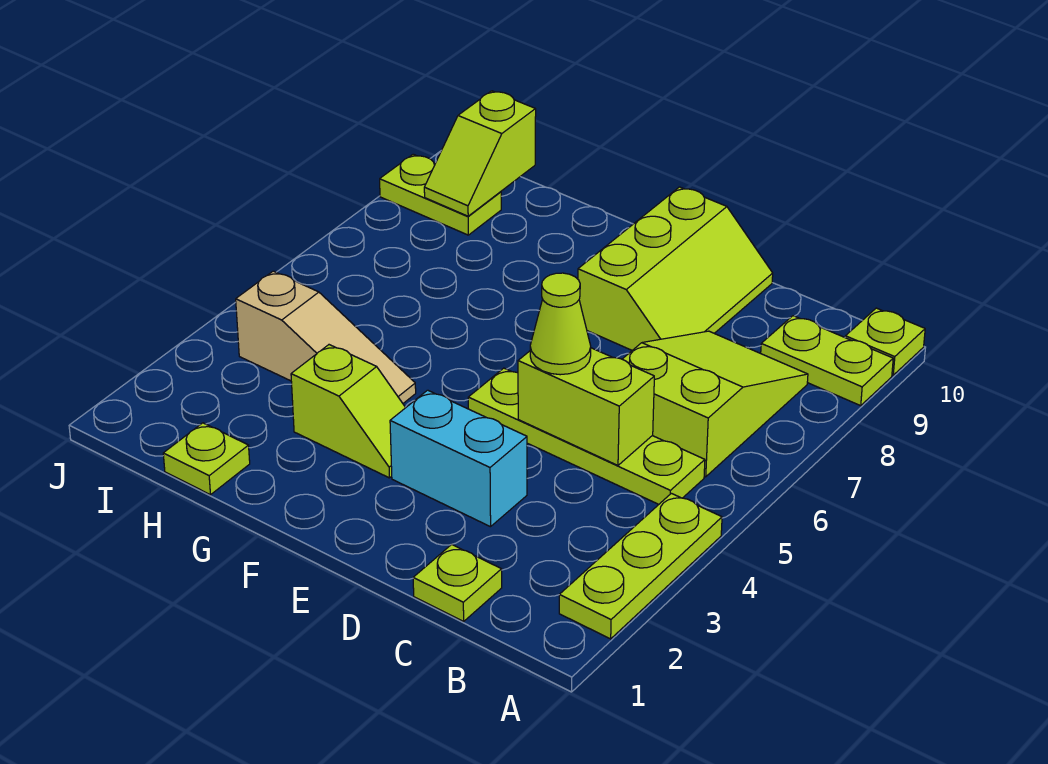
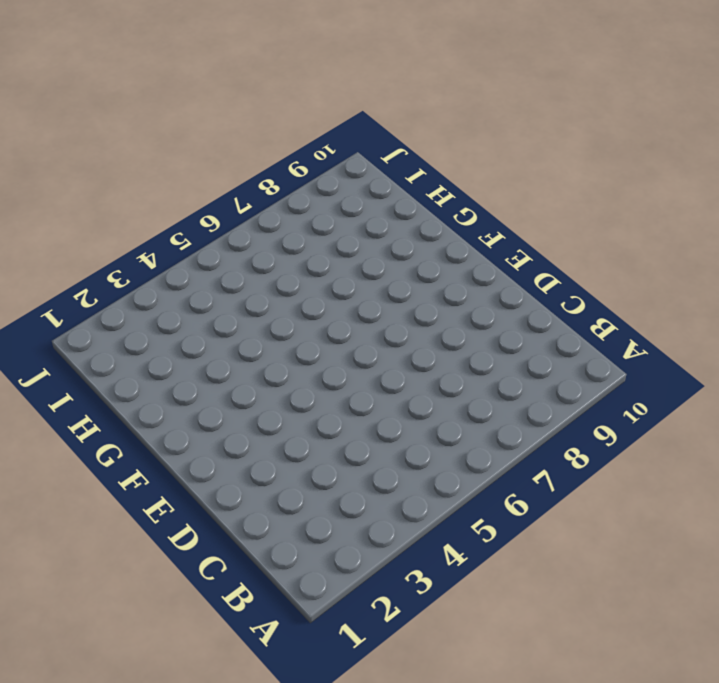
none -> lime plate A2:A4 level 1
none -> lime plate A9:B9 level 1
none -> lime plate A10 level 1

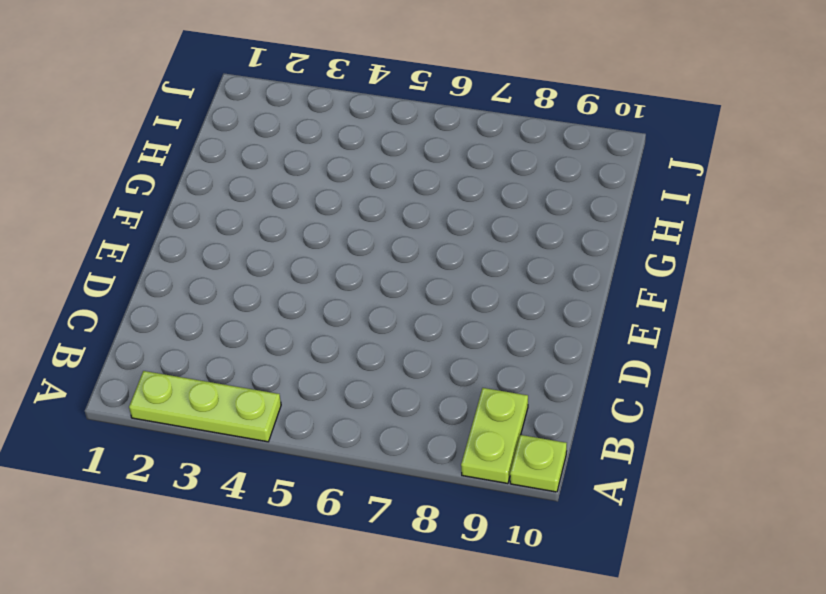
none -> lime plate B5:E5 level 1
none -> lime slope B6:C8 level 1 top 6
none -> lime plate C1 level 1

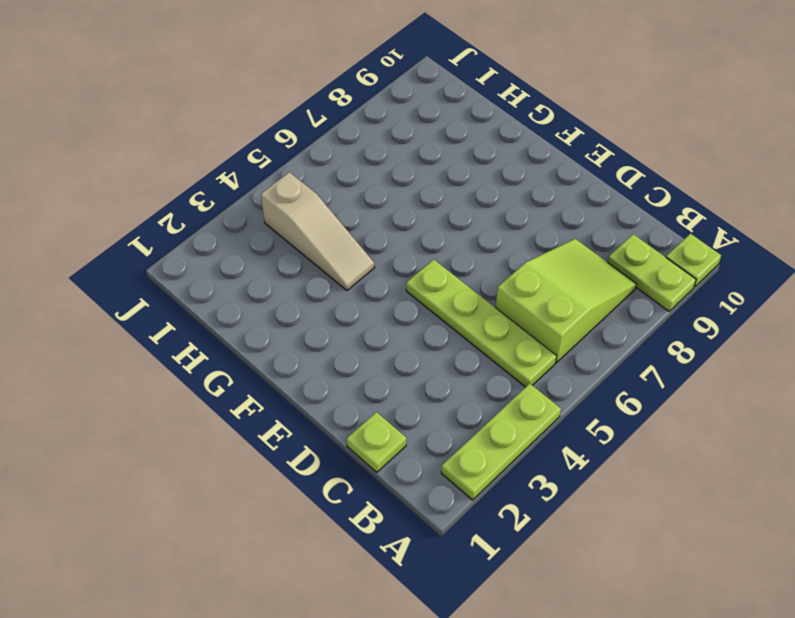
none -> cyan brick D3:E3 level 1
none -> lime slope D8:E10 level 1 top E
none -> lime slope F3:G3 level 1 top G

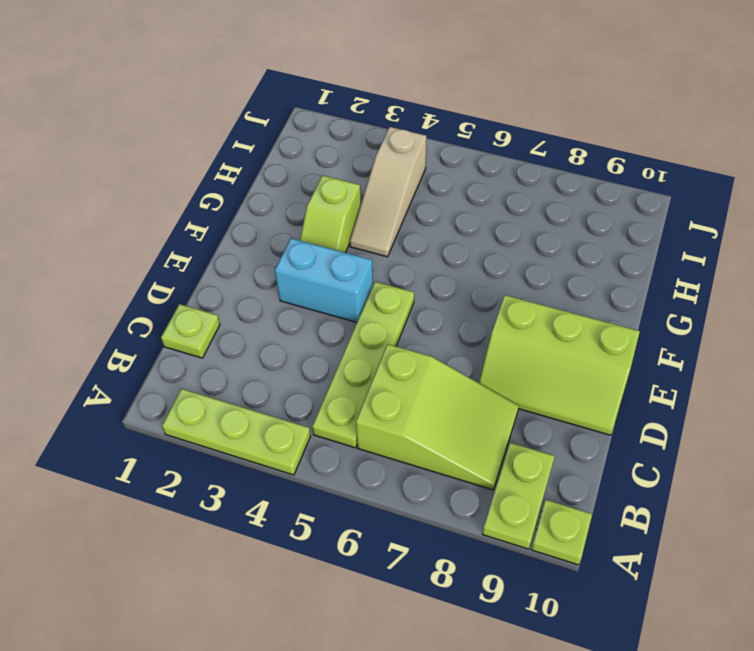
cyan brick E3:E4 level 1 -> cyan brick D3:E3 level 1
none -> lime plate H1 level 1
none -> lime plate I9:J9 level 1
none -> lime brick C5:D5 level 2

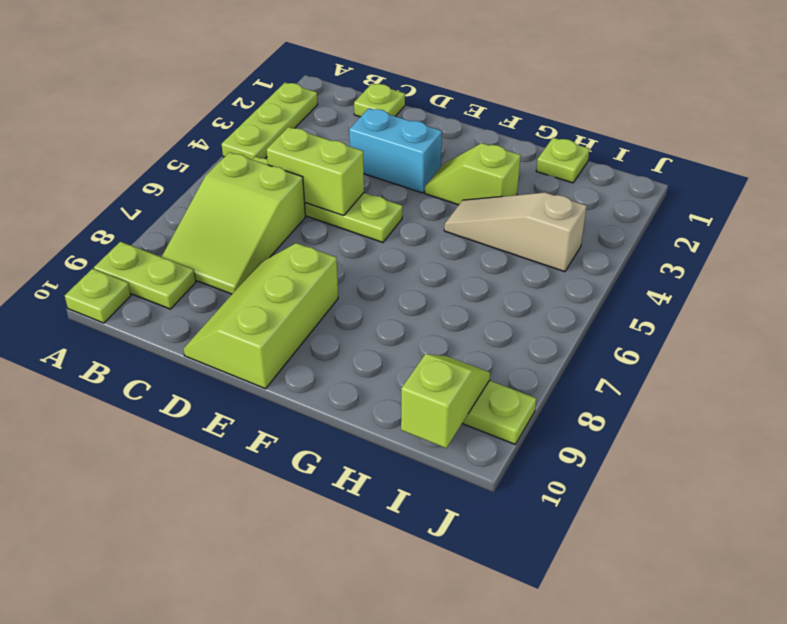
none -> lime cone D5 level 3

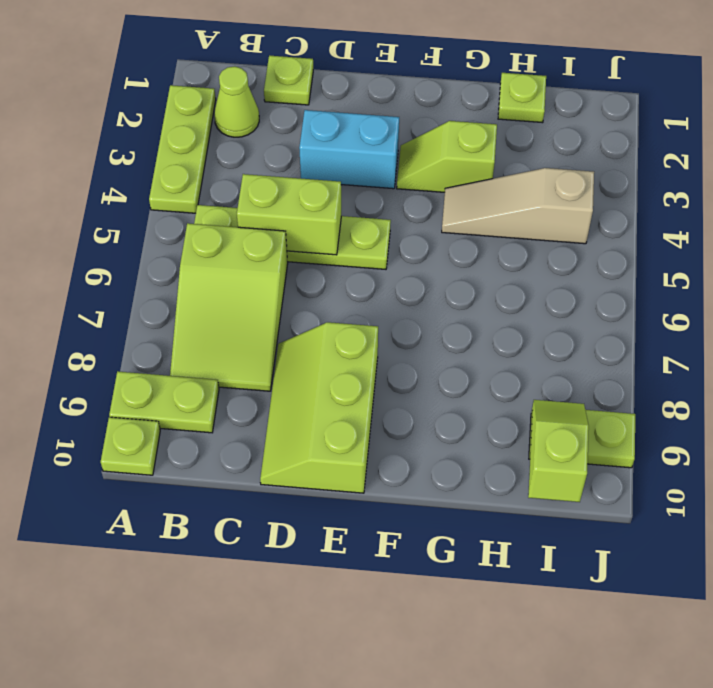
lime cone B2 level 1 -> lime cone D5 level 3

